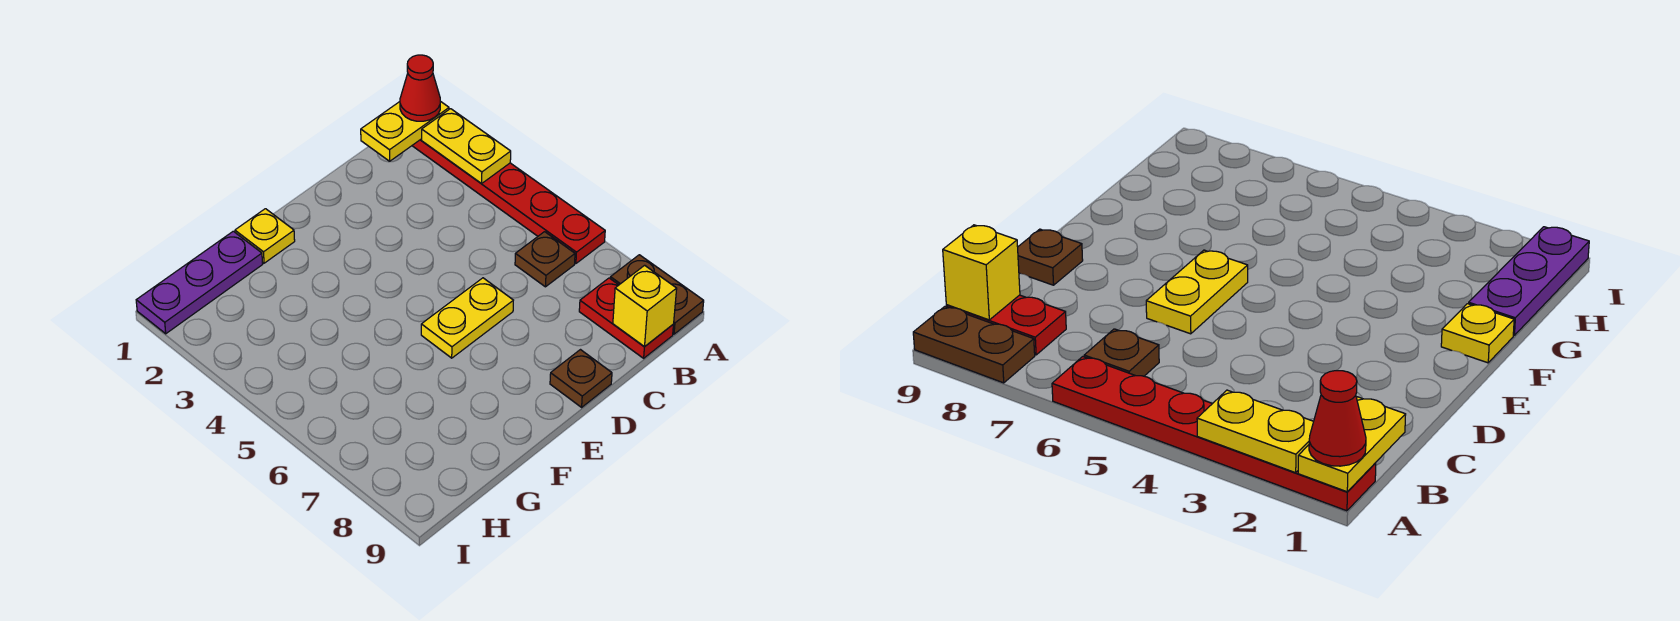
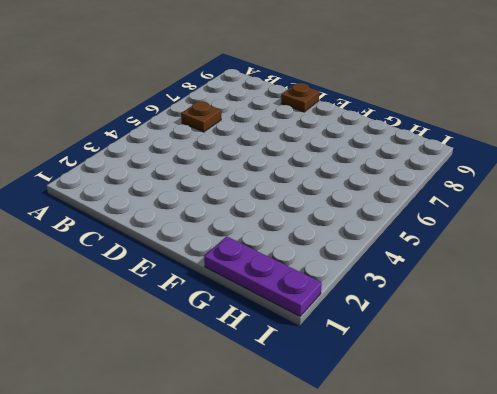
none -> red plate A1:A6 level 1
none -> brown plate A8:A9 level 1
none -> red plate B8:B9 level 1

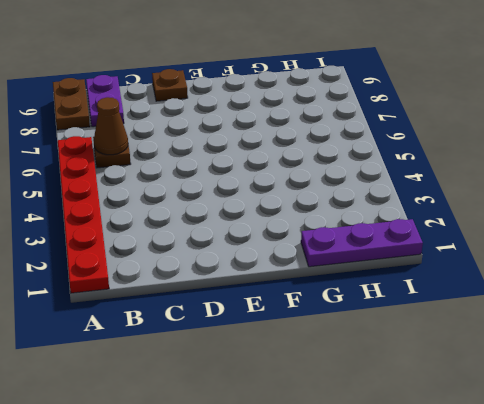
brown cone B6 level 2 -> none
purple plate B8:B9 level 1 -> red plate B8:B9 level 1
none -> yellow plate D6:E6 level 1
none -> yellow plate F1 level 1
none -> yellow plate A1:B1 level 2

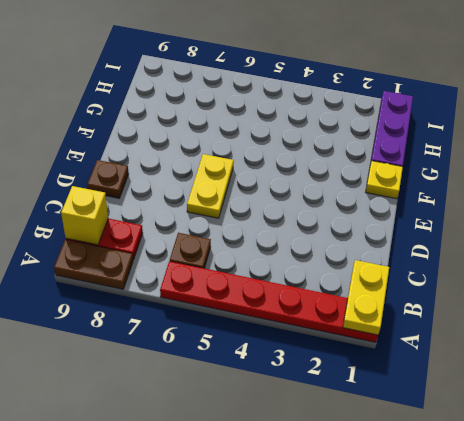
none -> yellow plate A2:A3 level 2
none -> red cone A1 level 3

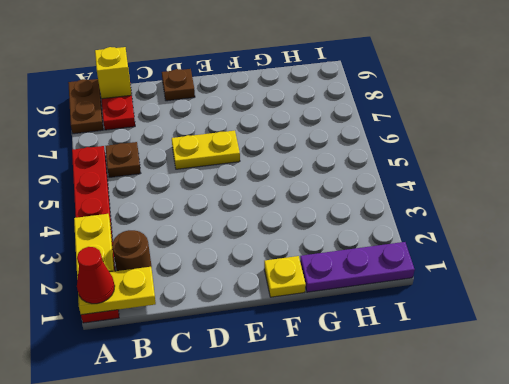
brown round brick B2 level 1 -> none

